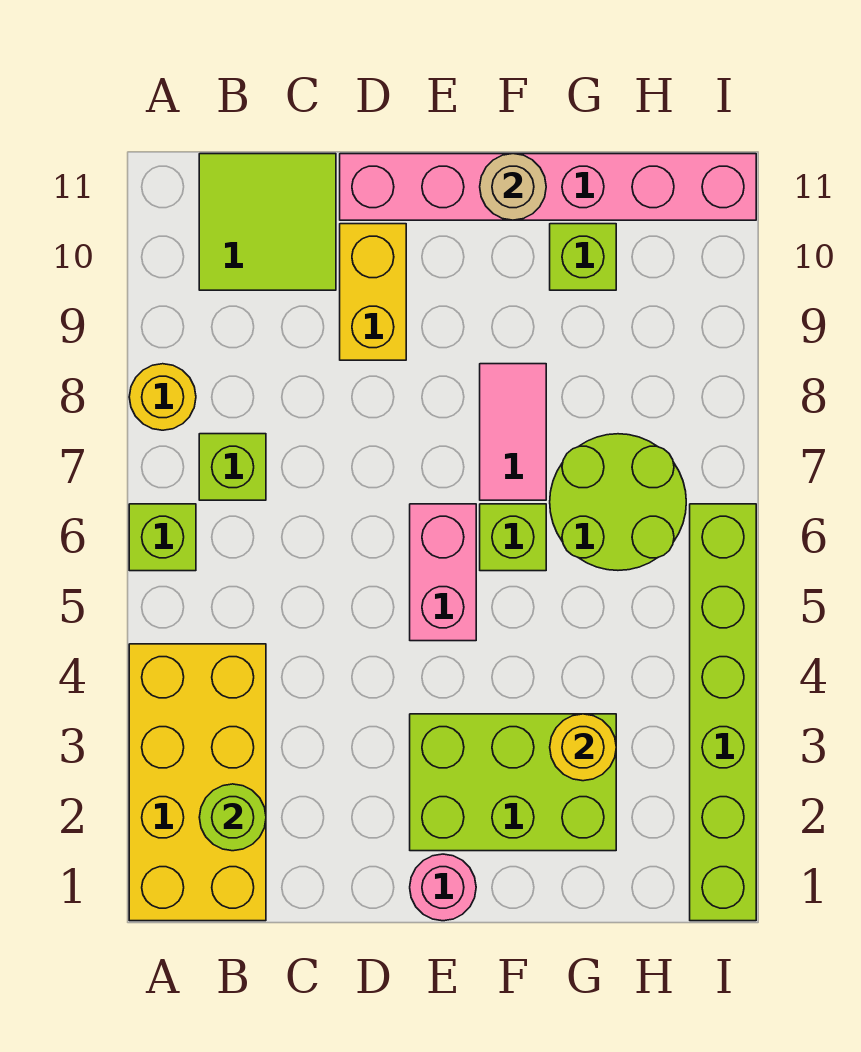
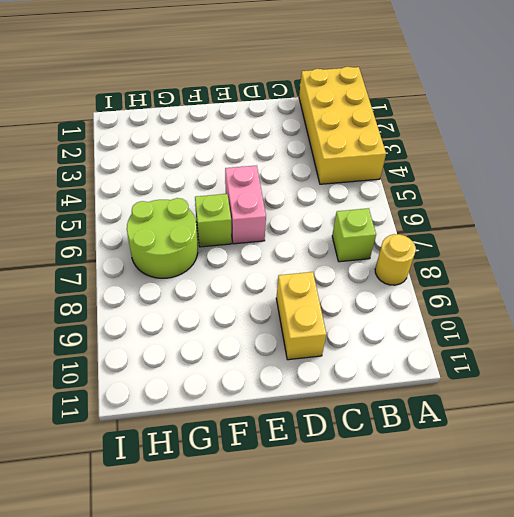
none -> lime brick A6 level 1
none -> lime tile B10:C11 level 1
none -> pink brick D11:I11 level 1

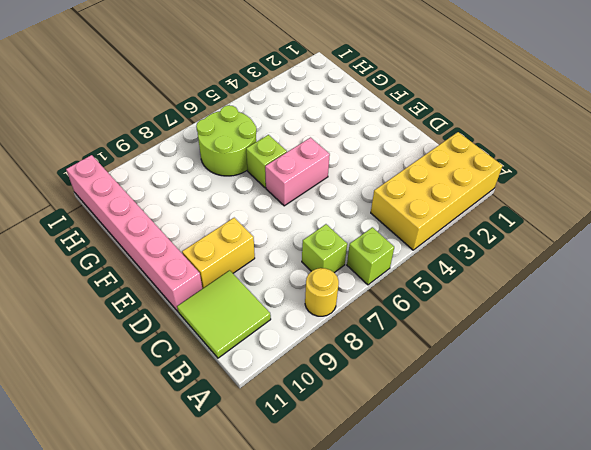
none -> pink round brick E1 level 1
none -> lime brick E2:G3 level 1
none -> pink tile F7:F8 level 1

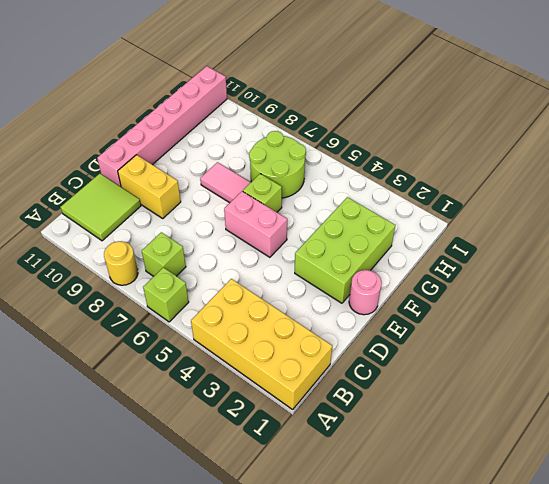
none -> lime brick G10 level 1
none -> lime brick I1:I6 level 1
none -> lime round brick B2 level 2

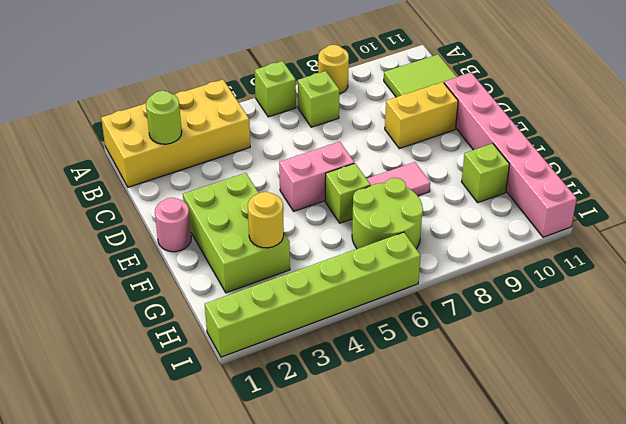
none -> tan round brick F11 level 2

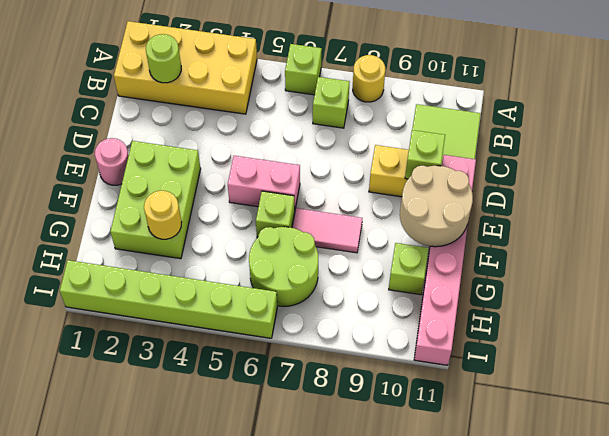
lime brick D10 level 2 -> none
tan round brick E10:F11 level 2 -> tan round brick F11 level 2

